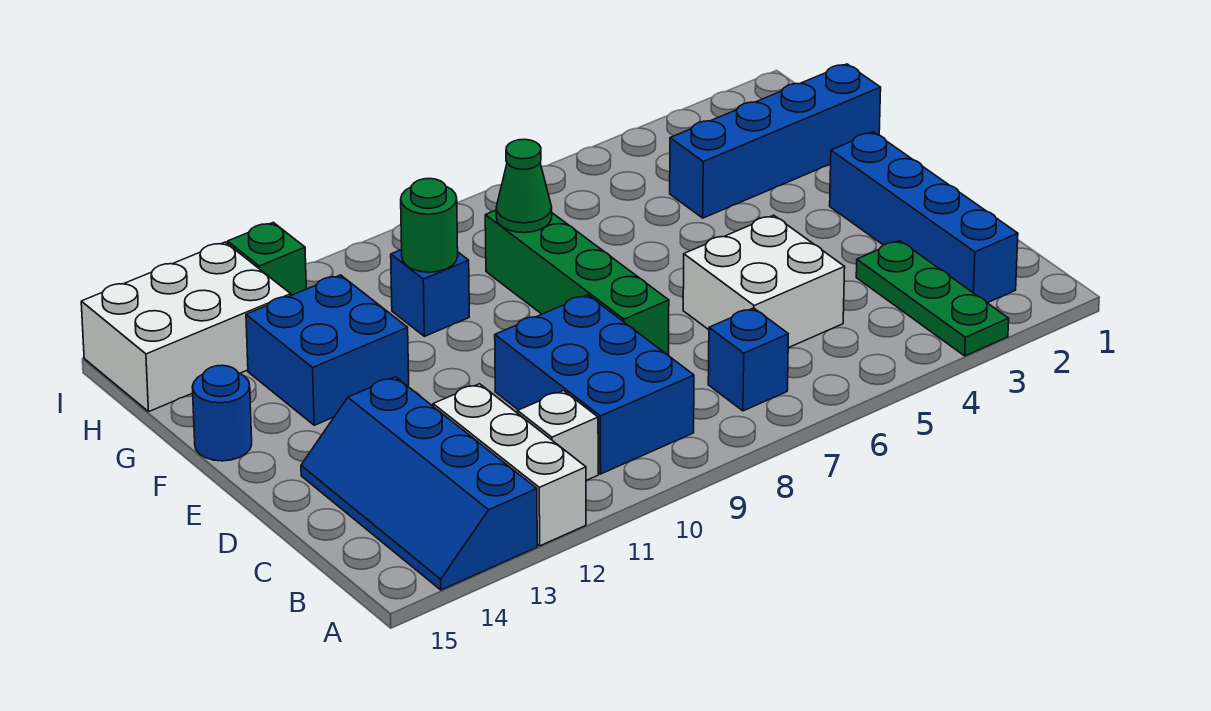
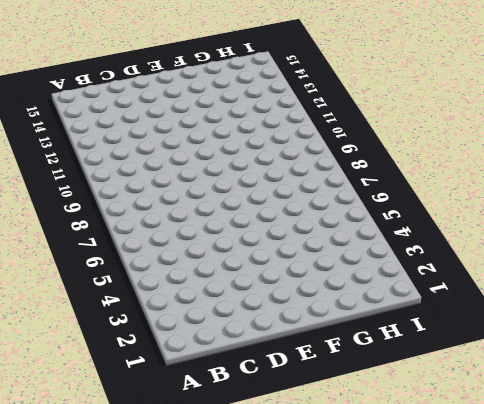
none -> green plate A3:C3 level 1
none -> white brick A12:C12 level 1
none -> blue slope A13:D14 level 1 top 13

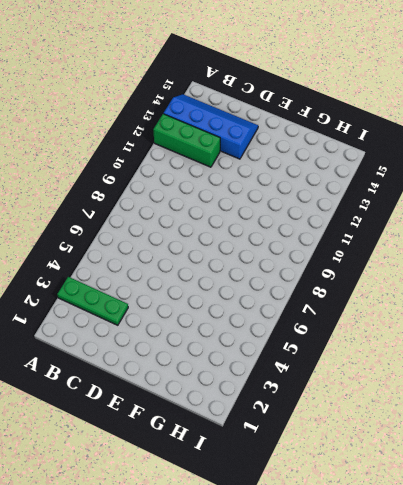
green brick A12:C12 level 1 -> white brick A12:C12 level 1
none -> blue brick B2:E2 level 1
none -> blue brick B7 level 1
none -> blue brick B9:D10 level 1

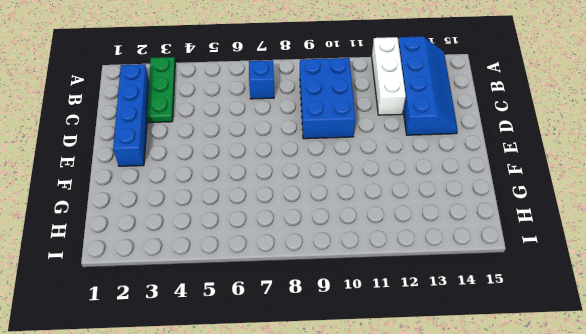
none -> white brick B11 level 1
none -> white brick C5:D6 level 1
none -> green brick D8:G8 level 1

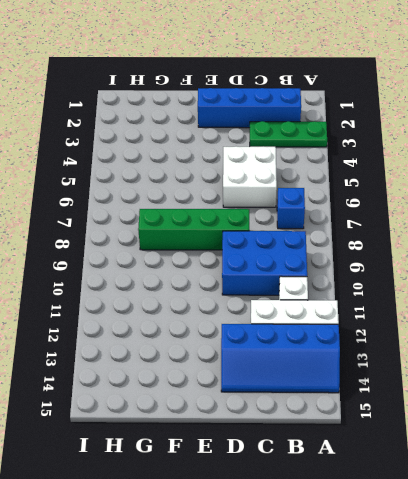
none -> blue brick F12:G13 level 1
none -> blue round brick F15 level 1
none -> blue brick G1:G4 level 1

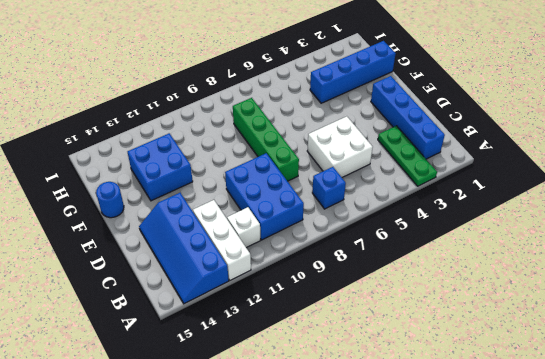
none -> blue brick G10 level 1
none -> white brick H13:I15 level 1
none -> green brick I12 level 1

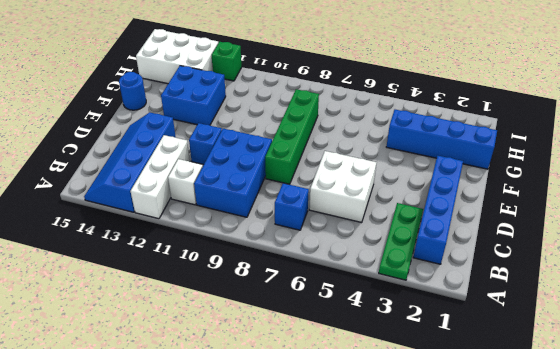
blue brick D11 level 1 -> blue brick G10 level 1
none -> green cone G8 level 2
none -> green round brick G10 level 2

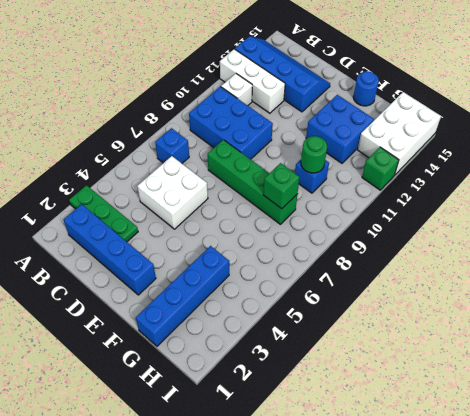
green brick G8 level 2 -> green cone G8 level 2

